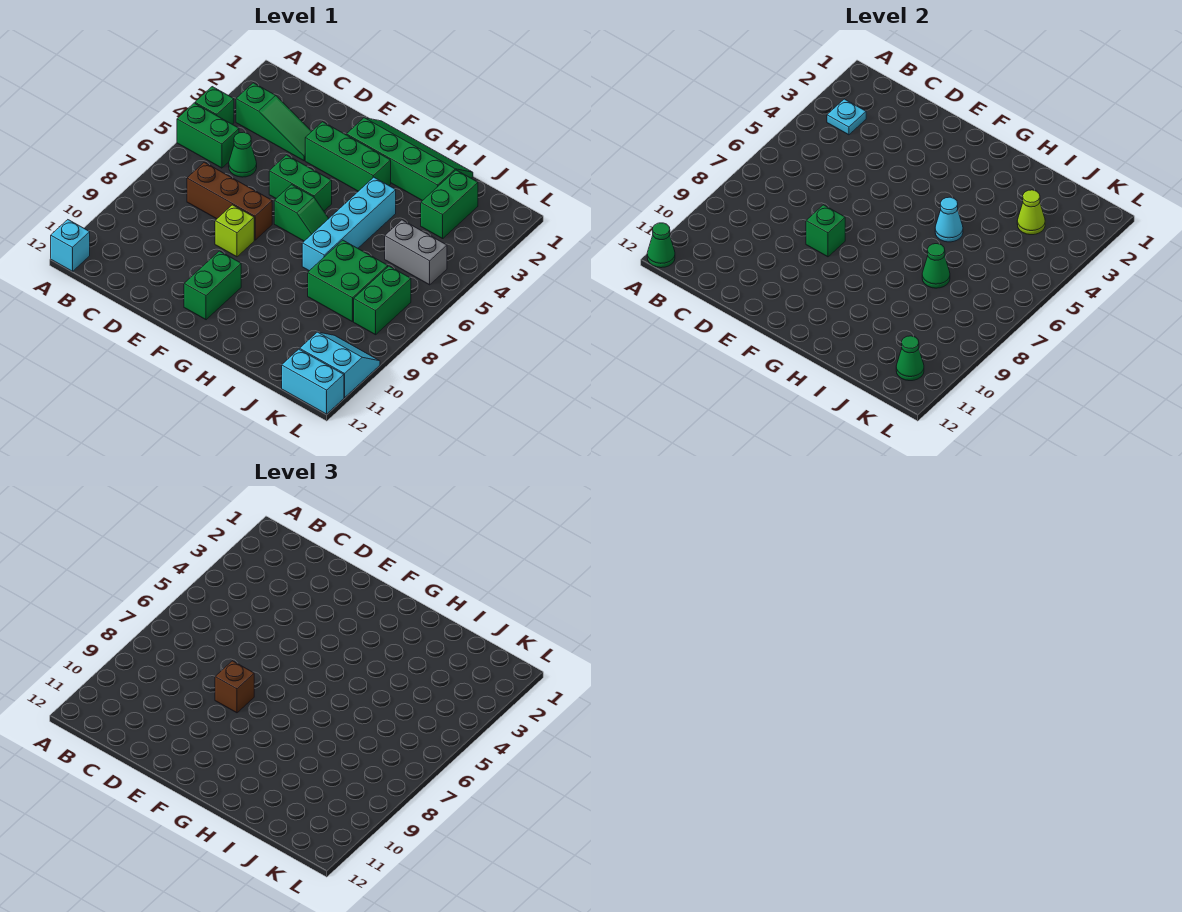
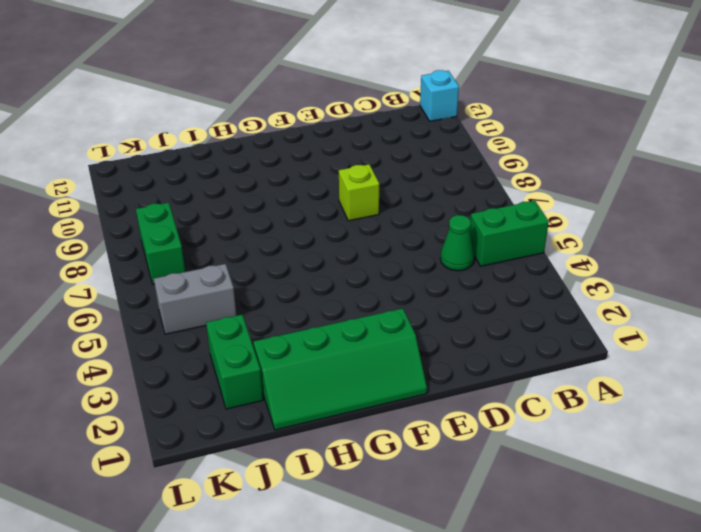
none -> green brick A4 level 1
none -> green slope B3:D3 level 1 top B
none -> brown brick C7:E7 level 1

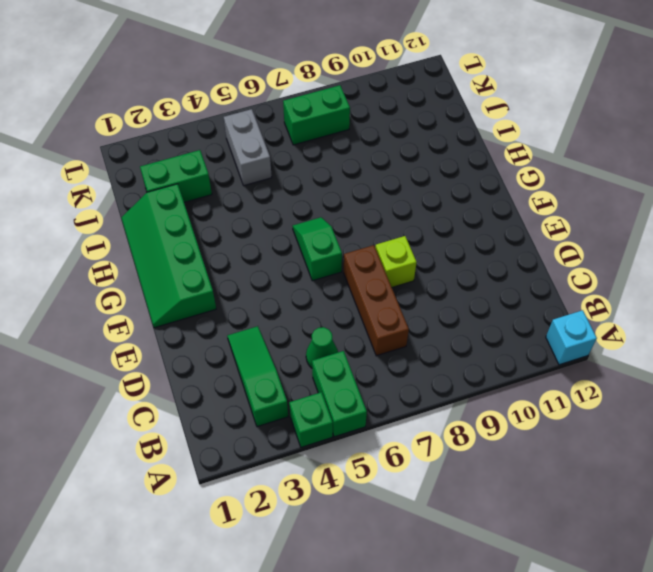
none -> green brick E3:G3 level 1
none -> green brick E5:F5 level 1
none -> green brick F10:F11 level 1

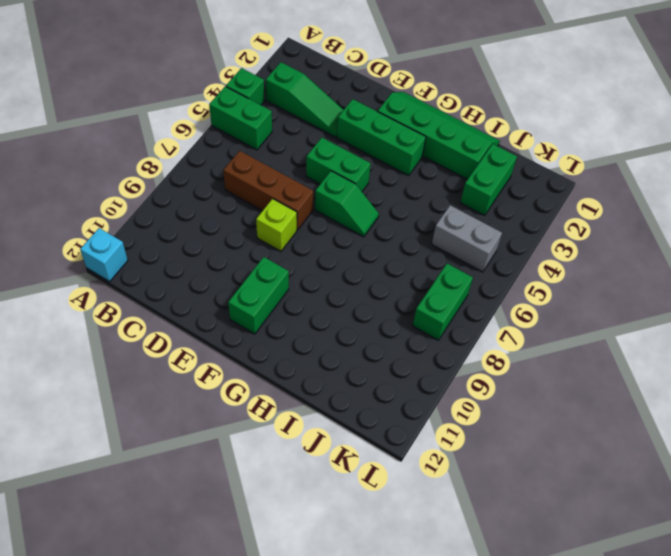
none -> green cone C5 level 1
none -> cyan brick H4:H7 level 1
none -> green brick I7:J8 level 1

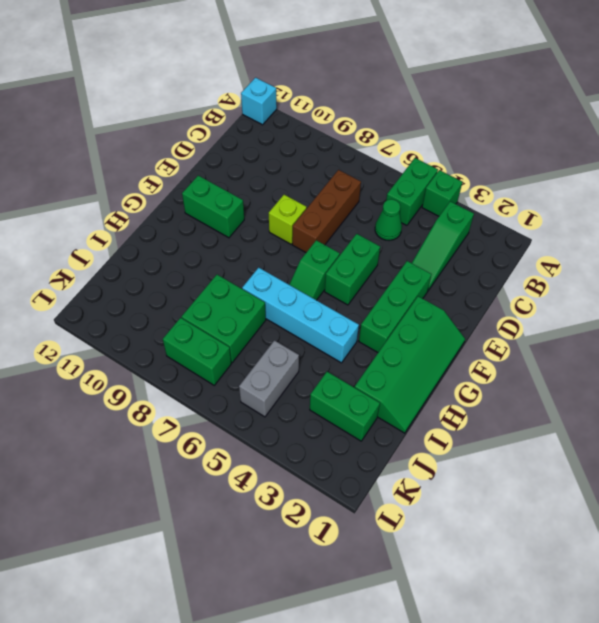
none -> cyan slope K10:L11 level 1 top 11
none -> cyan brick K12:L12 level 1
none -> green cone A12 level 2

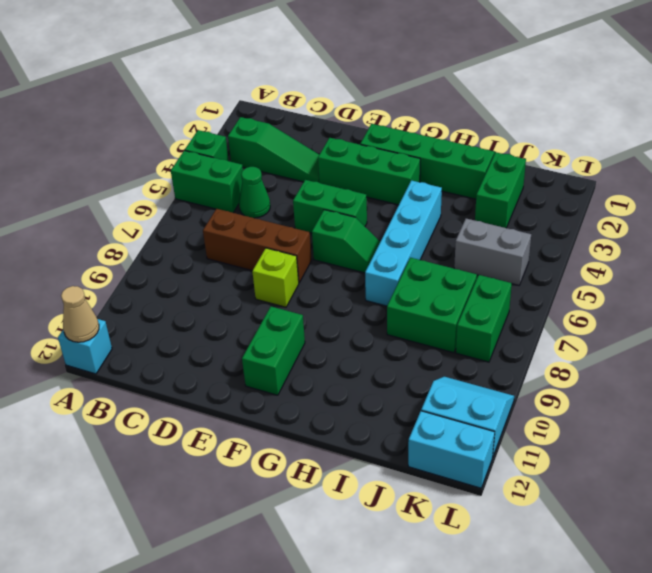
tan cone A12 level 2 -> green cone A12 level 2
none -> cyan plate B3 level 2
none -> green brick E8 level 2
none -> cyan cone H5 level 2

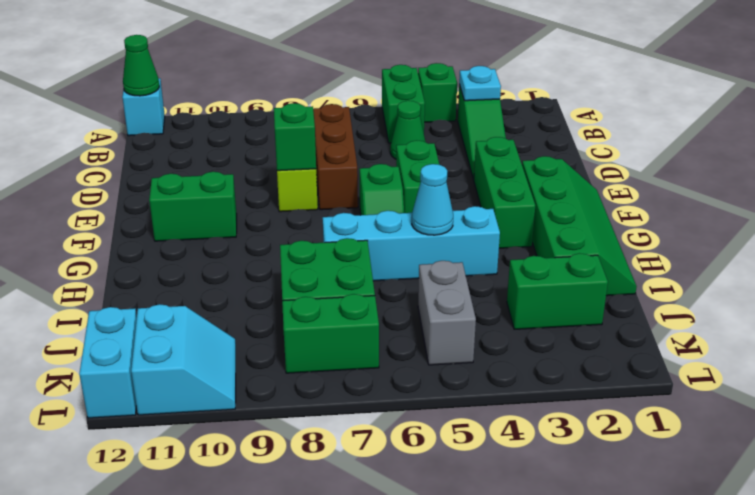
none -> green cone I7 level 2
none -> lime cone J3 level 2
none -> green cone K11 level 2

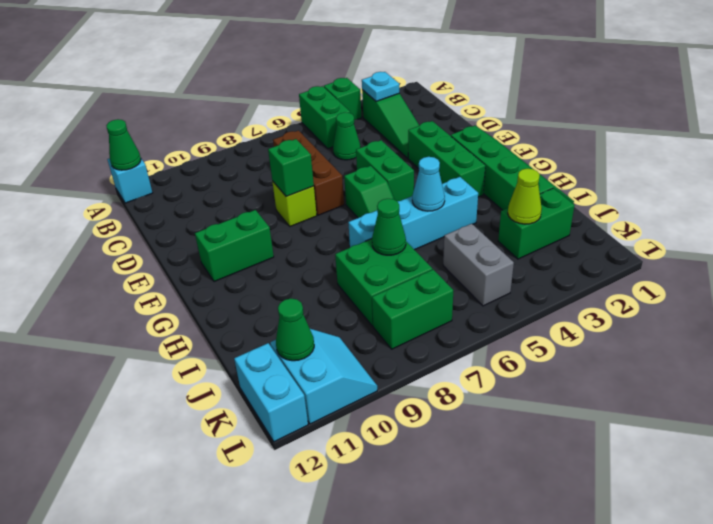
none -> brown brick E8 level 3

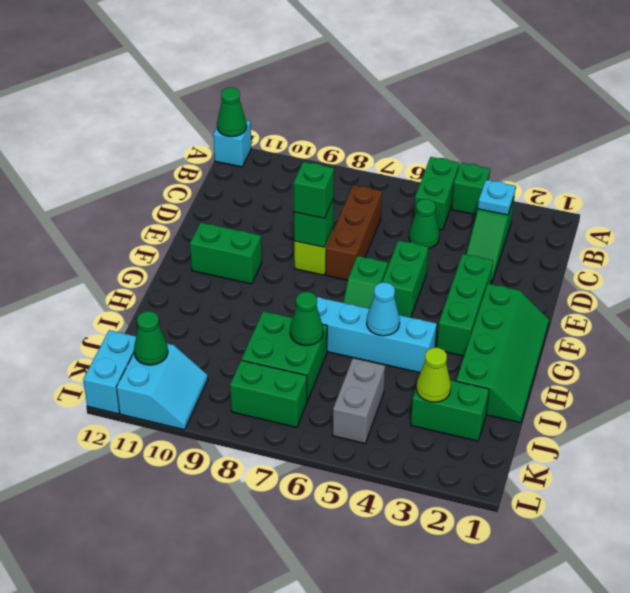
green brick E8 level 3 -> brown brick E8 level 3

